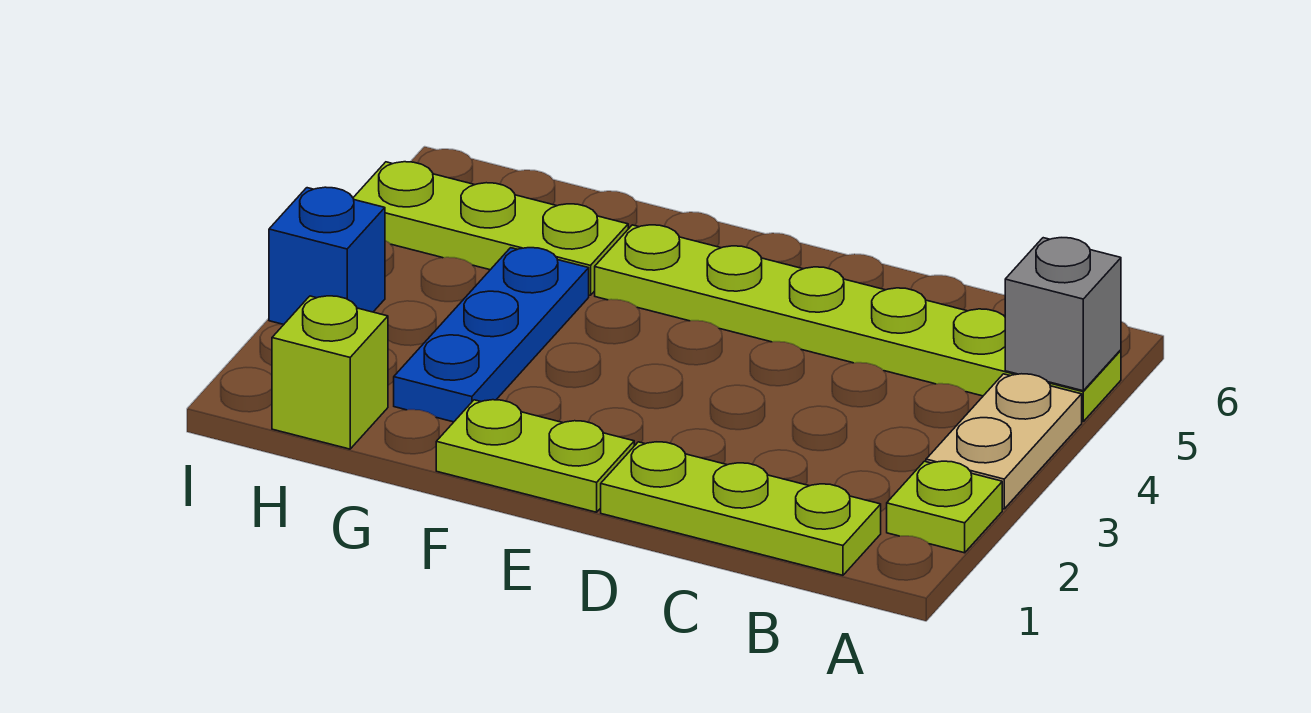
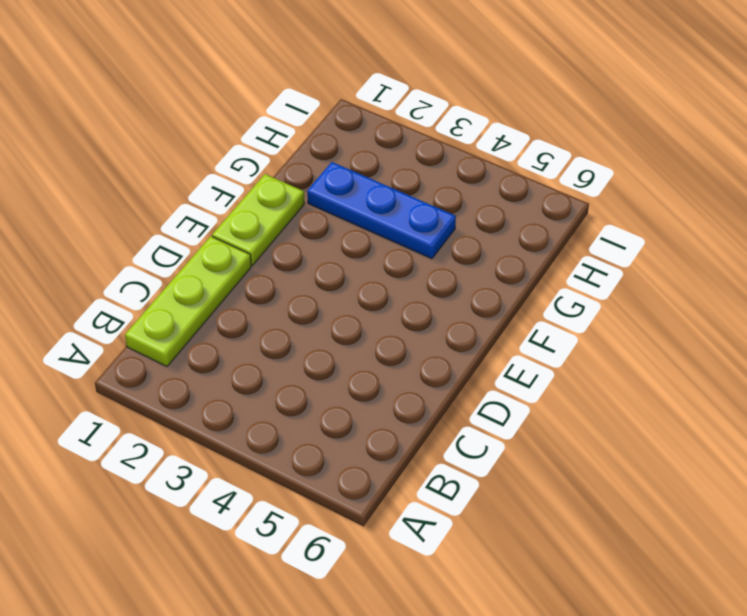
none -> lime plate A2 level 1
none -> tan plate A3:A4 level 1

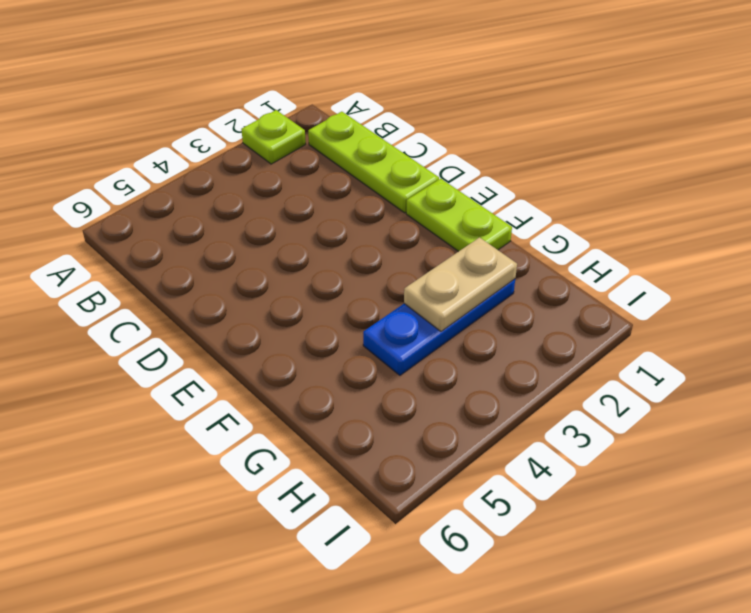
tan plate G2:G3 level 2 -> tan plate A3:A4 level 1
none -> lime plate A5:F5 level 1
none -> lime plate G5:I5 level 1

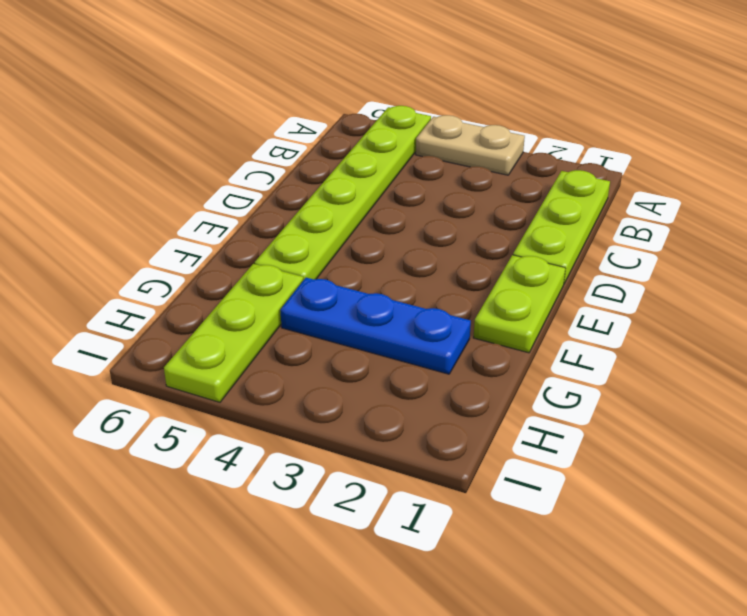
none -> lime plate A2 level 1
none -> lime brick H1 level 1

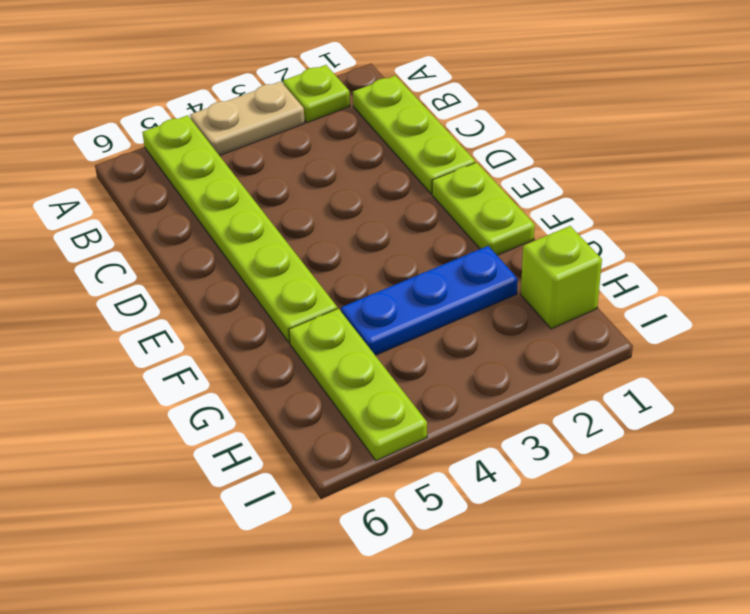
none -> blue brick I3 level 1
none -> grey brick A5 level 2

